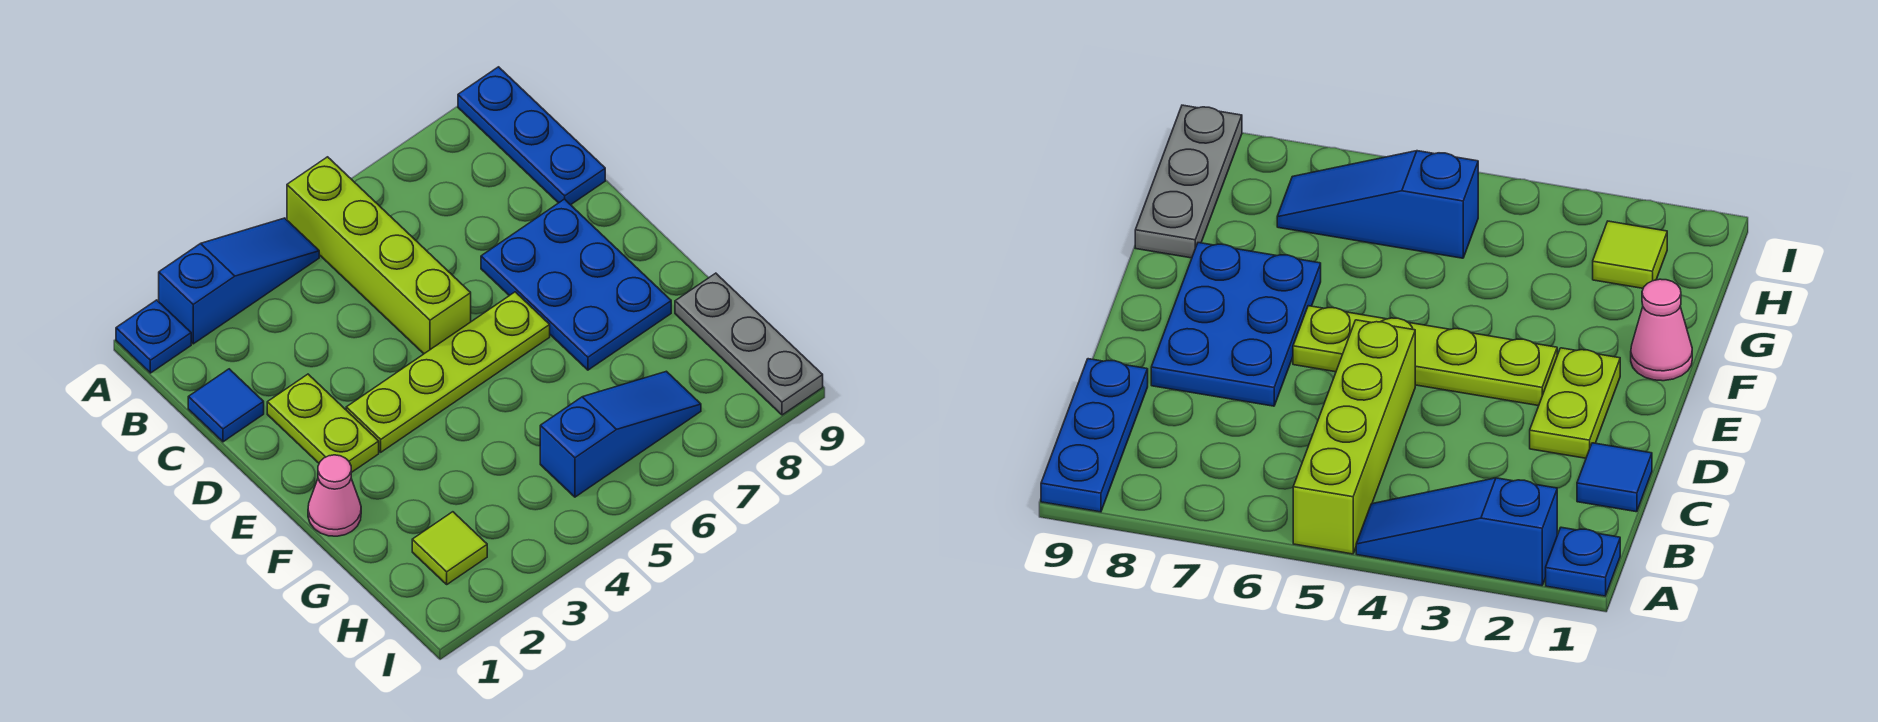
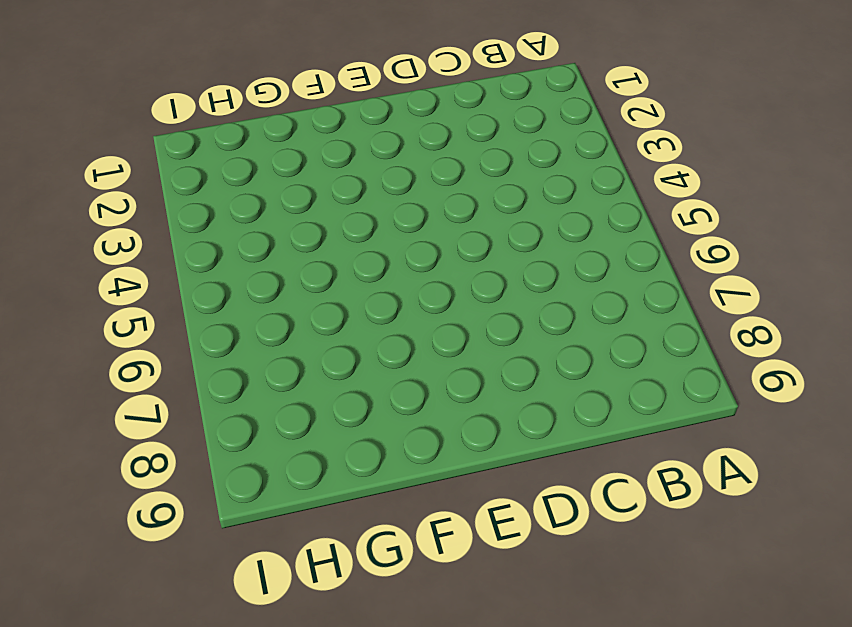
none -> blue plate A1 level 1
none -> blue slope A2:A4 level 1 top 2
none -> lime brick A5:D5 level 1

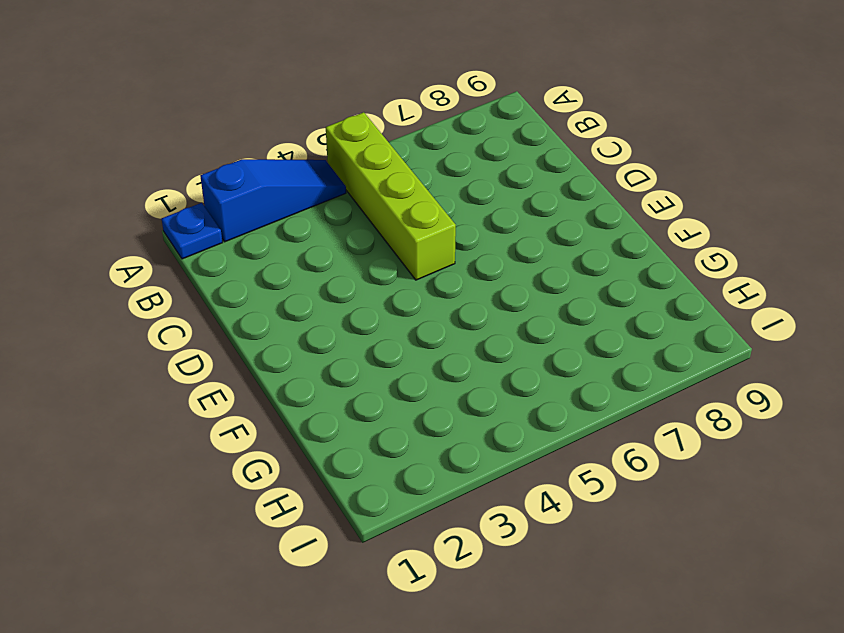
none -> blue plate A9:C9 level 1
none -> blue tile C1 level 1
none -> lime plate D2:E2 level 1

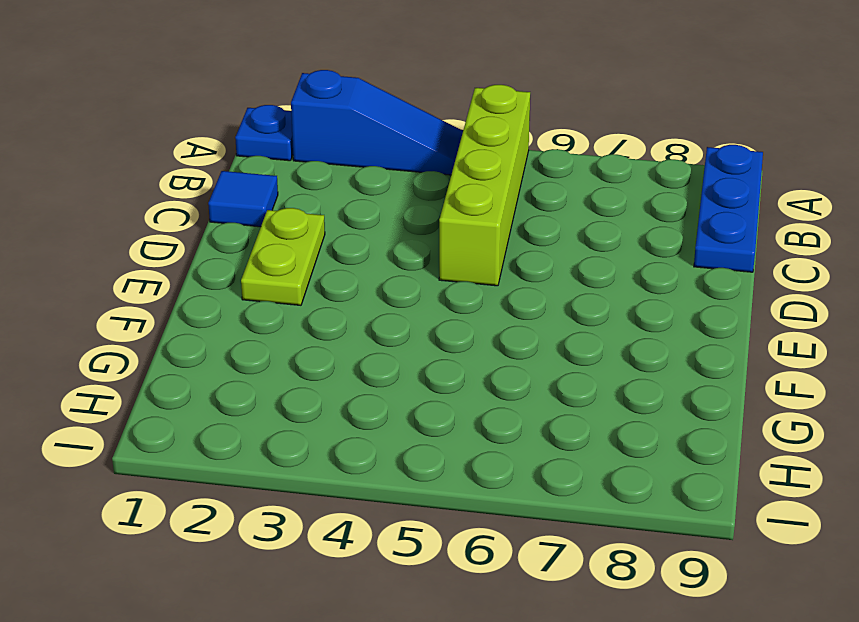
none -> blue plate D7:F8 level 1
none -> lime plate E3:E6 level 1
none -> pink cone F1 level 1

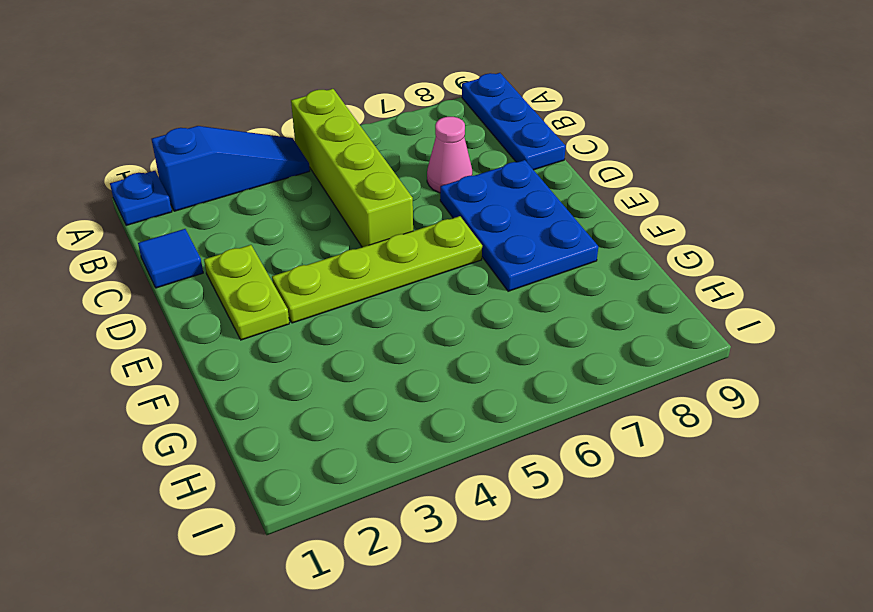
pink cone C7 level 1 -> pink cone F1 level 1
none -> grey plate G9:I9 level 1
none -> lime tile H2 level 1
none -> blue slope H5:H7 level 1 top 5

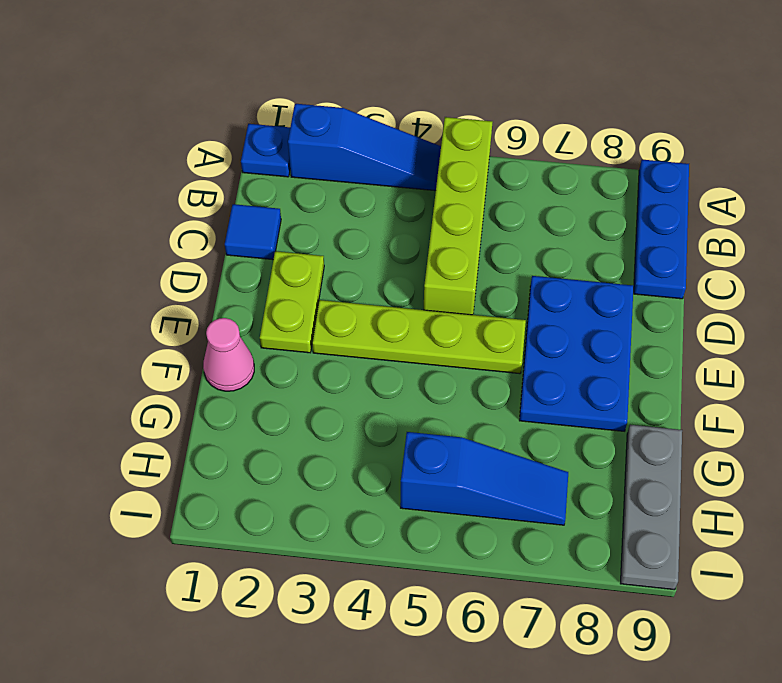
none -> lime tile H2 level 1

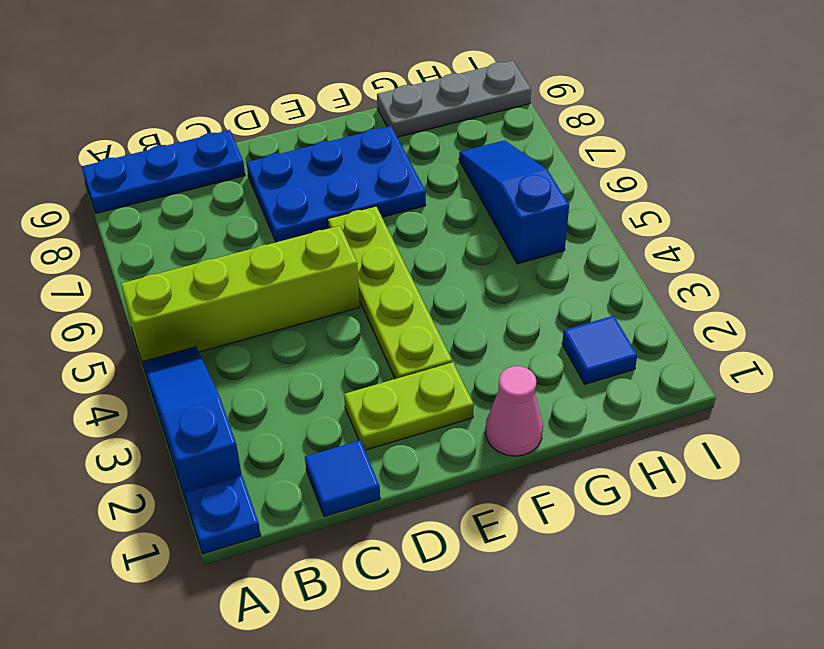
blue tile H2 level 1 -> lime tile H2 level 1

